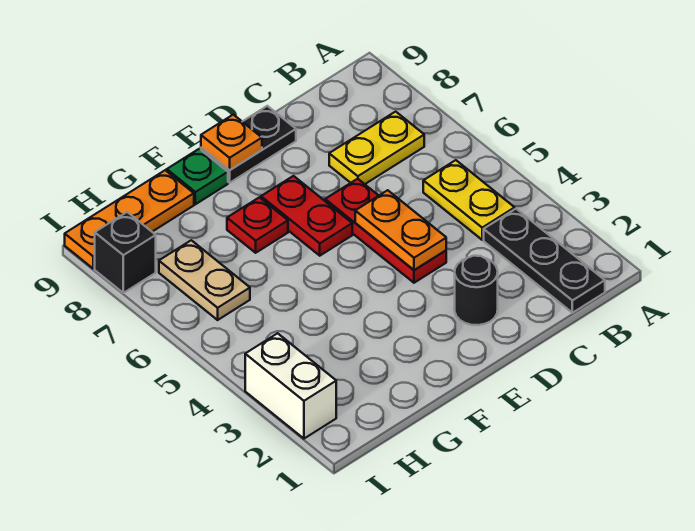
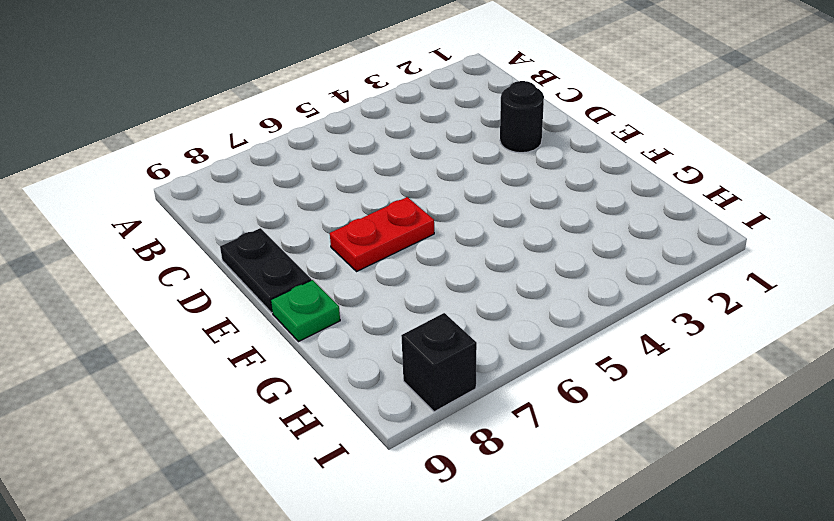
none -> black plate B1:B3 level 1
none -> yellow plate B4:B5 level 1
none -> yellow plate B7:C7 level 1

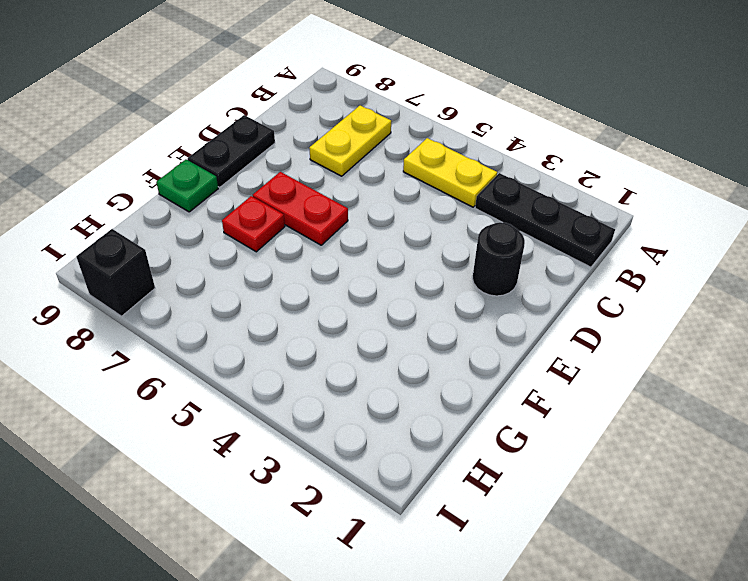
none -> red plate D4:D6 level 1
none -> orange plate G9:I9 level 1
none -> tan plate H6:H7 level 1

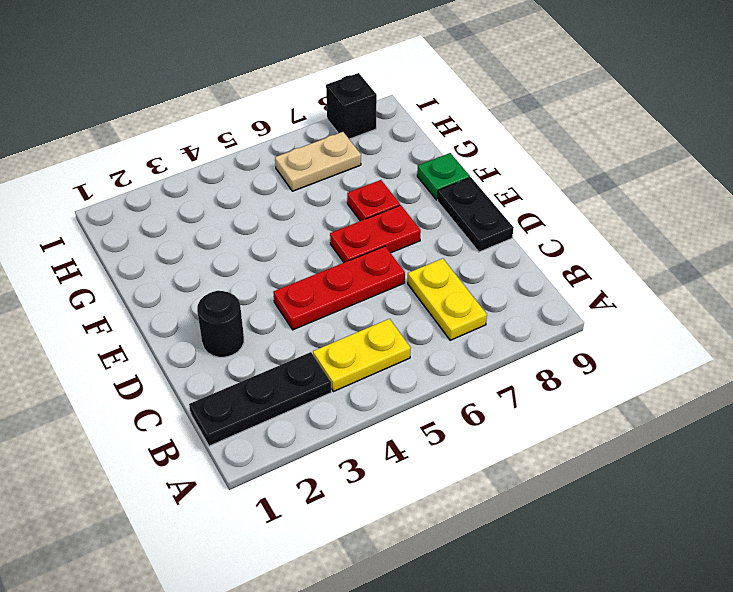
none -> orange plate G9:I9 level 1
none -> white brick I2:I3 level 1
none -> orange plate D4:D5 level 2

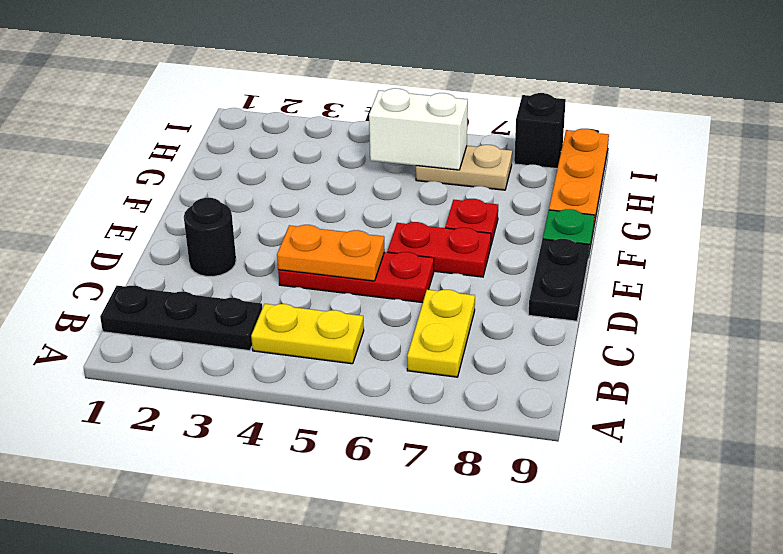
white brick H5:H6 level 2 -> white brick I2:I3 level 1
none -> orange plate E9 level 2

